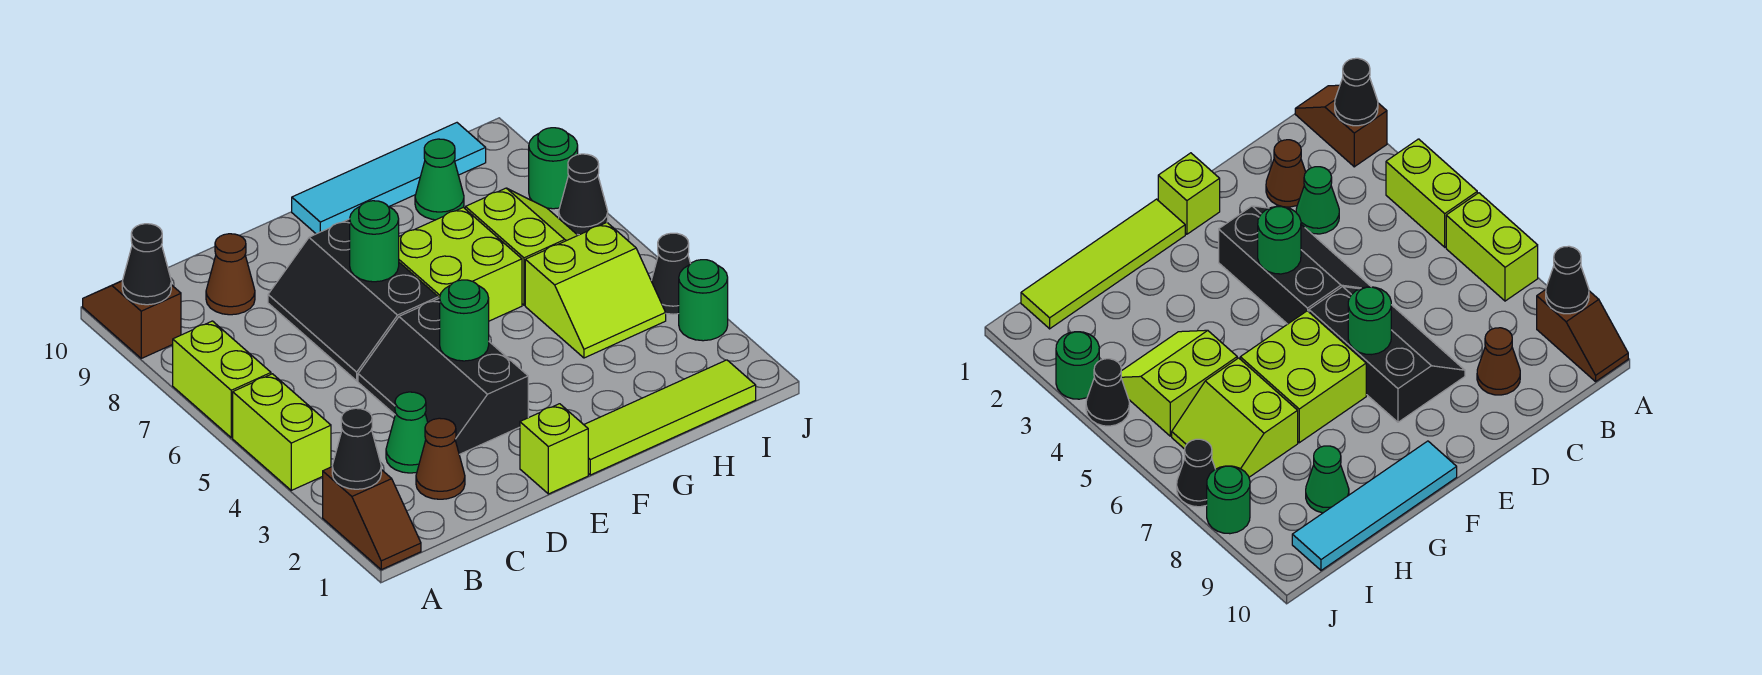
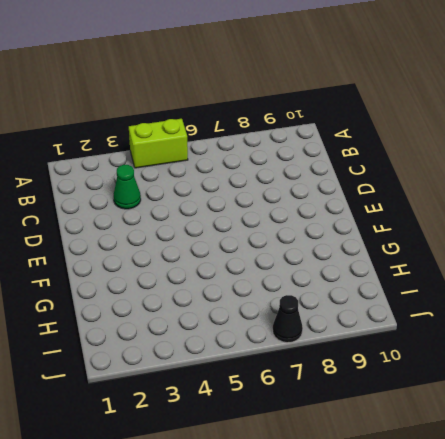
none -> brown slope A1:A2 level 1 top 2
none -> lime brick A6:A7 level 1
none -> brown slope A9:A10 level 1 top 9

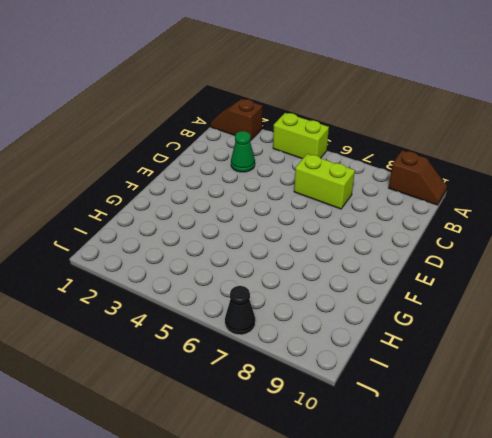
lime brick C6:C7 level 1 -> lime brick A6:A7 level 1
none -> brown cone C2 level 1
none -> brown cone C9 level 1
none -> black slope D3:E5 level 1 top E

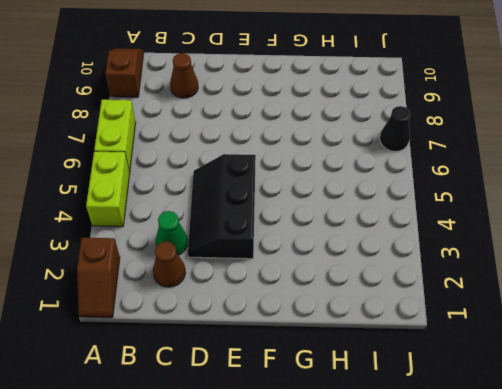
none -> black slope D6:E8 level 1 top E
none -> lime brick E1 level 1
none -> lime tile F1:I1 level 1

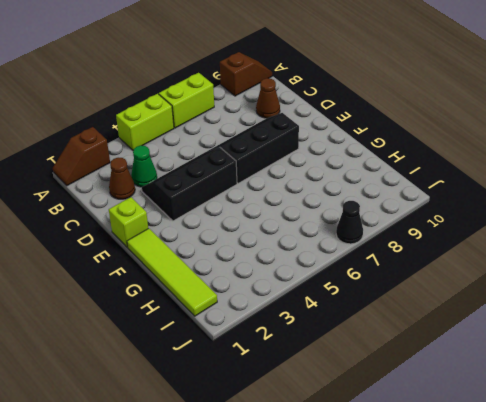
none -> lime brick F6:G7 level 1
none -> cyan tile F10:I10 level 1
none -> lime slope H4:I5 level 1 top 5

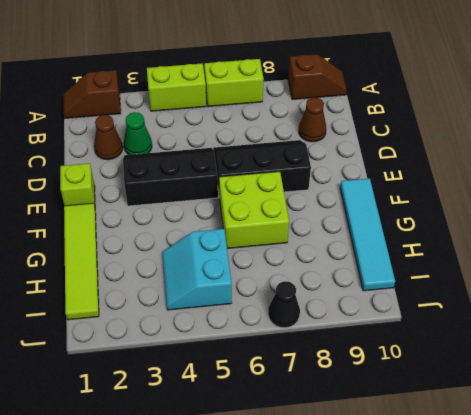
cyan slope H4:I5 level 1 top 5 -> lime slope H4:I5 level 1 top 5
none -> lime slope H6:I7 level 1 top H
none -> green cone H9 level 1
none -> green round brick J3 level 1

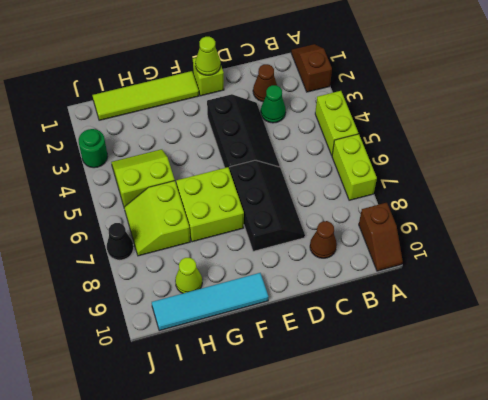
lime cone E1 level 2 -> none
lime cone H9 level 1 -> green cone H9 level 1
none -> black cone J4 level 1
none -> green round brick J8 level 1
none -> black cone A2 level 2

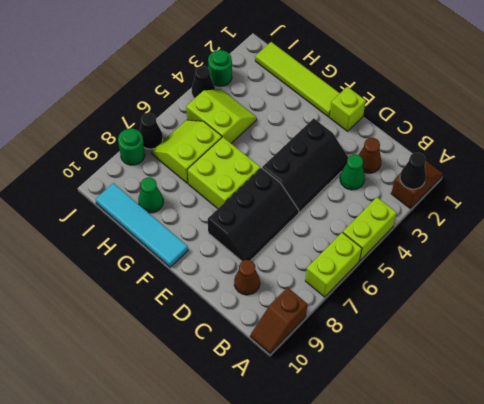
none -> black cone A9 level 2
none -> green round brick E4 level 2
none -> green round brick E7 level 2

